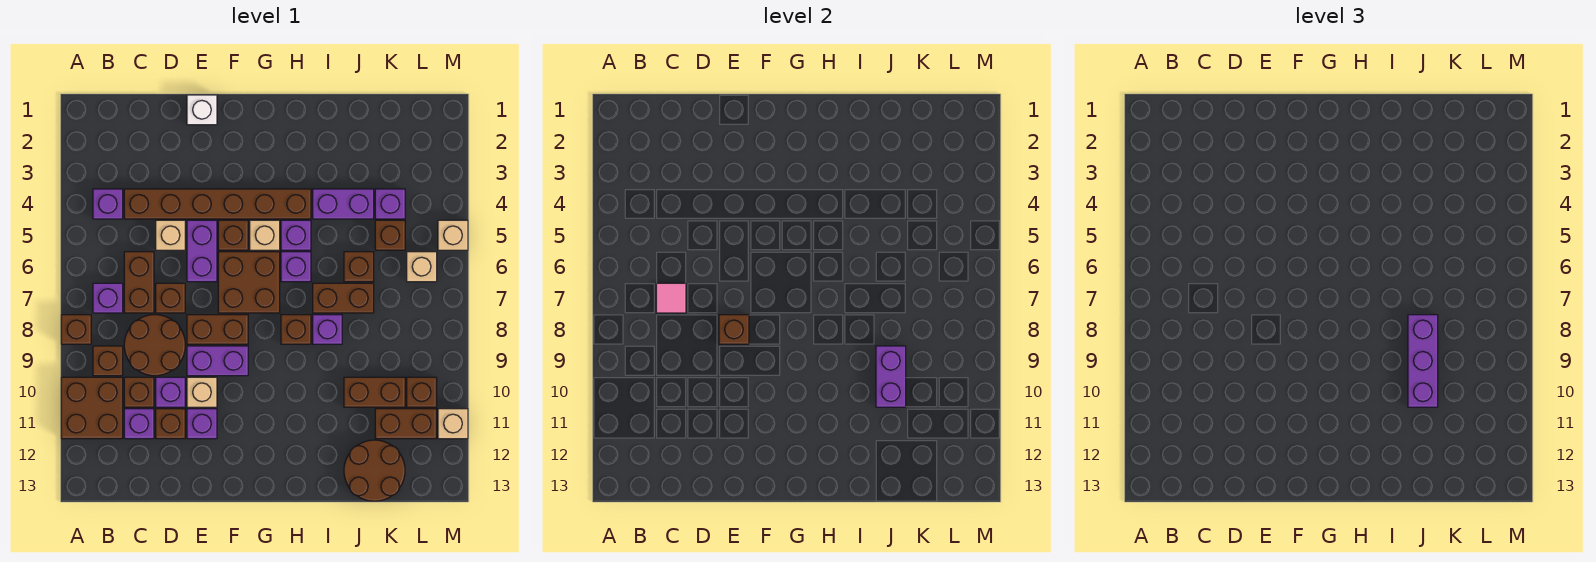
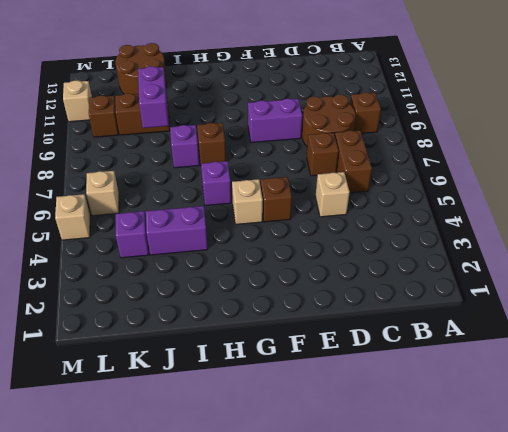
none -> brown brick A8 level 1
none -> brown brick A10:B11 level 1
none -> purple brick B4 level 1
none -> purple brick B7 level 1

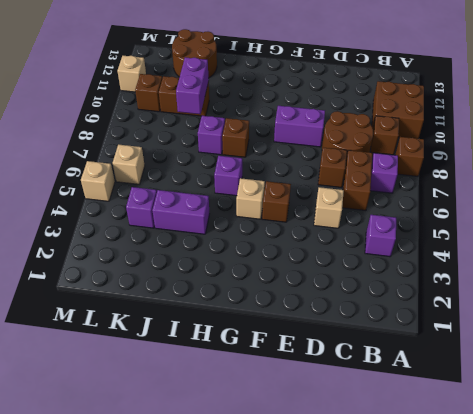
none -> brown brick C4:H4 level 1
none -> brown brick C10 level 1
none -> purple brick C11 level 1
none -> purple brick D10 level 1

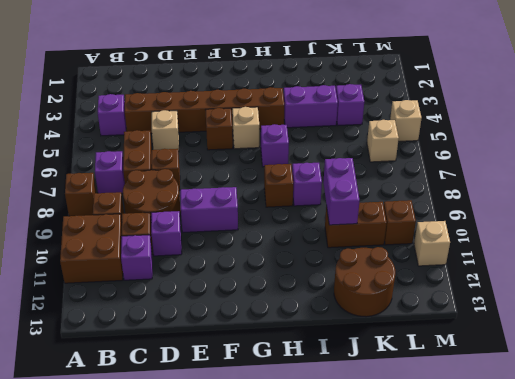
none -> brown brick D11 level 1
none -> white brick E1 level 1
none -> purple brick E5:E6 level 1
none -> brown brick E8:F8 level 1

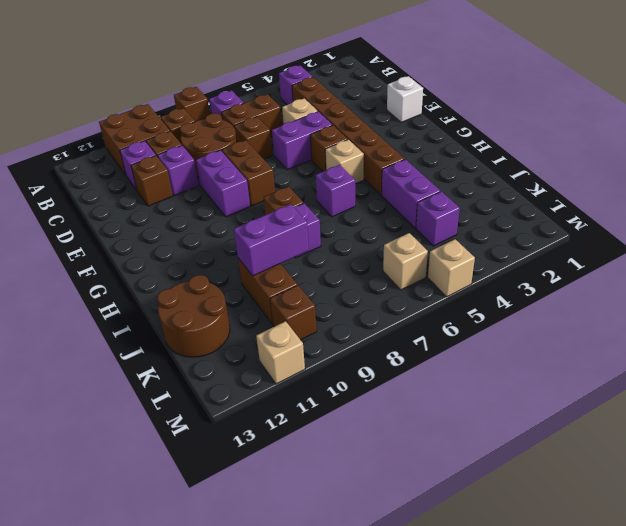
none -> tan brick E10 level 1
none -> purple brick E11 level 1
none -> brown brick F6:G7 level 1
none -> purple brick H5 level 1

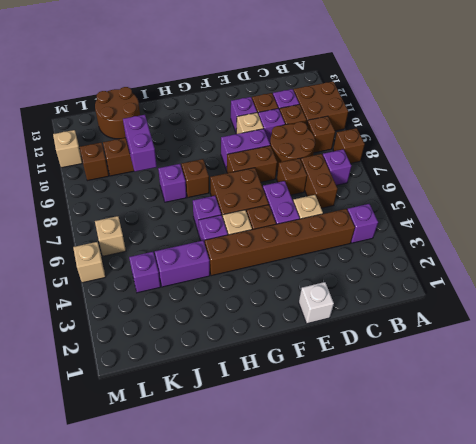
none -> brown brick I7:J7 level 1
none -> brown brick J6 level 1
none -> brown brick K5 level 1
none -> brown brick K11:L11 level 1

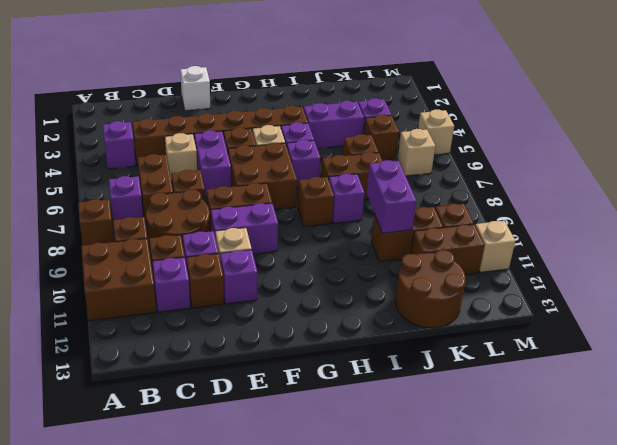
none -> pink tile C7 level 2
none -> brown brick E8 level 2
none -> purple brick J8:J10 level 3

